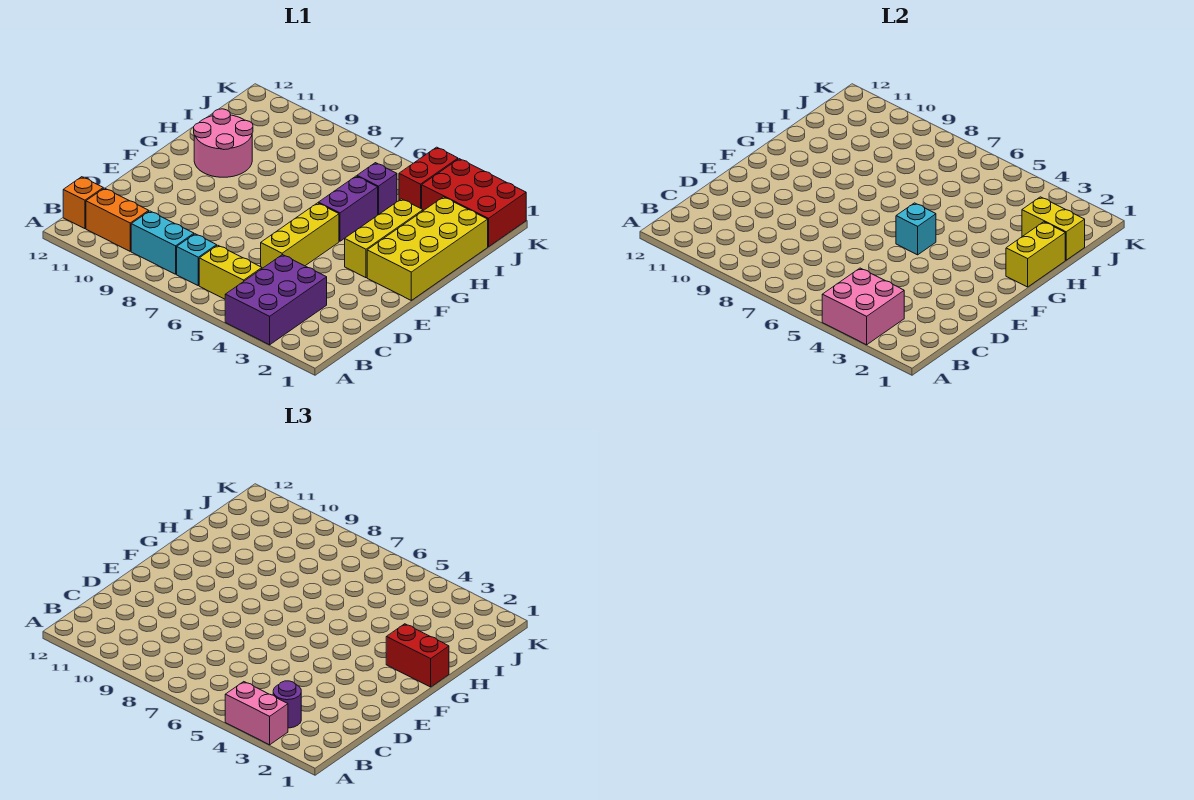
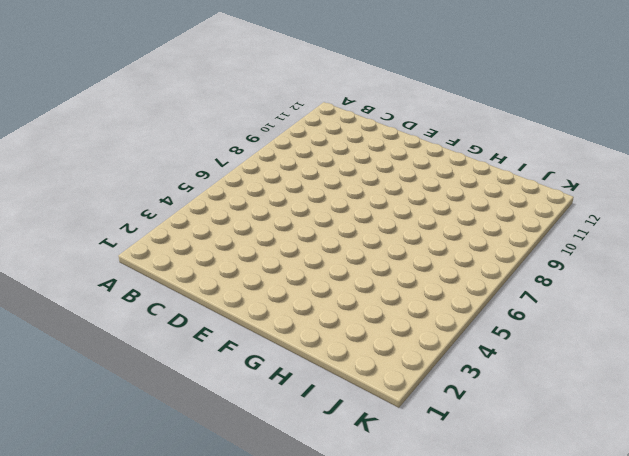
none -> purple brick A3:C4 level 1
none -> yellow brick B5:B6 level 1
none -> cyan brick B7 level 1

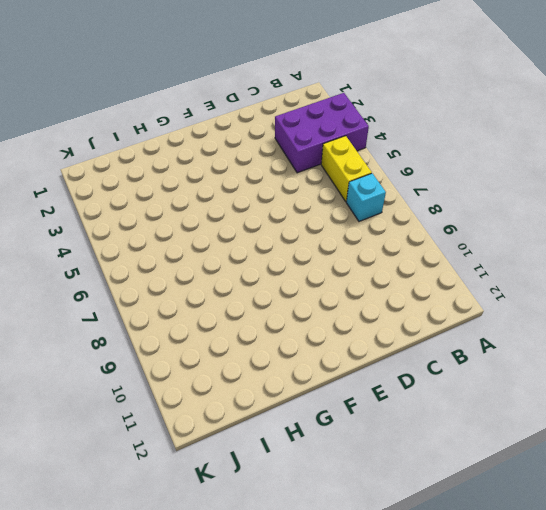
none -> cyan brick B8:B9 level 1
none -> orange brick B10:B11 level 1
none -> orange brick B12 level 1

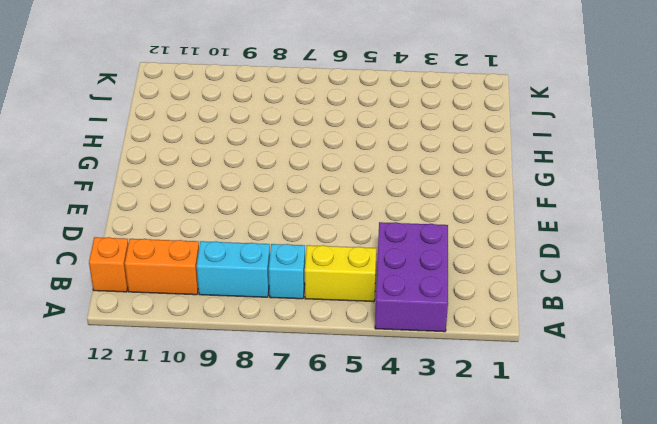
none -> yellow brick D5:F5 level 1
none -> yellow brick F1:I2 level 1
none -> yellow brick F3:H3 level 1

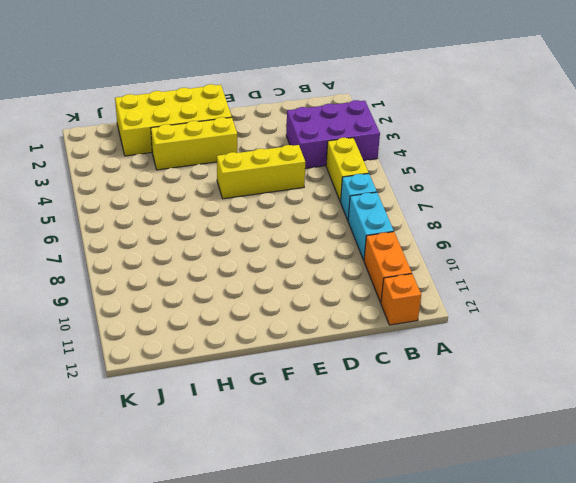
none -> purple brick G5:H5 level 1
none -> pink round brick G10:H11 level 1
none -> purple brick I5 level 1

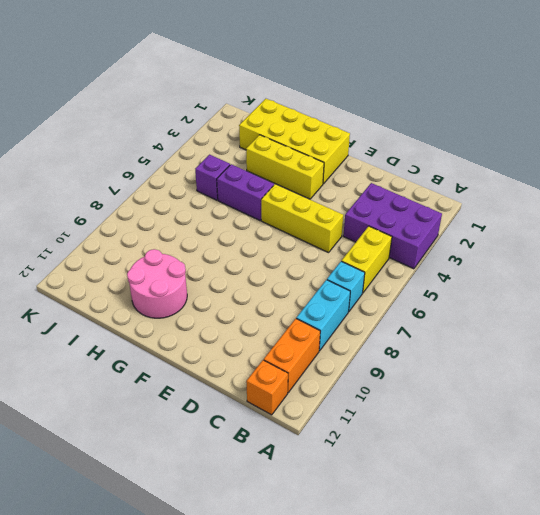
none -> red brick J1:K3 level 1
none -> red brick J4:K4 level 1
none -> pink brick A3:B4 level 2

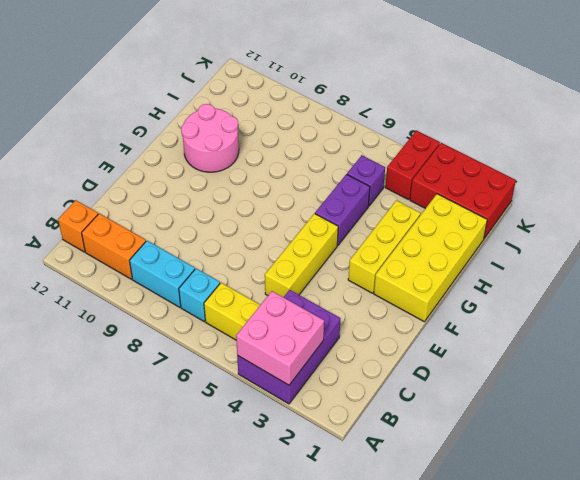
none -> cyan brick F5 level 2
none -> yellow brick G1:H1 level 2
none -> yellow brick I1:I2 level 2

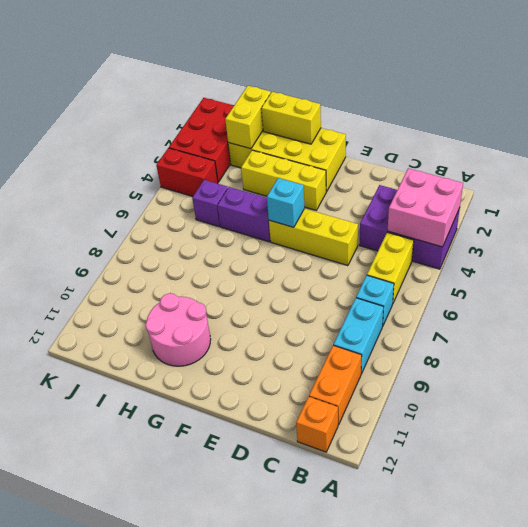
none -> pink brick A3:A4 level 3
none -> purple round brick B3 level 3
none -> red brick G1:G2 level 3

